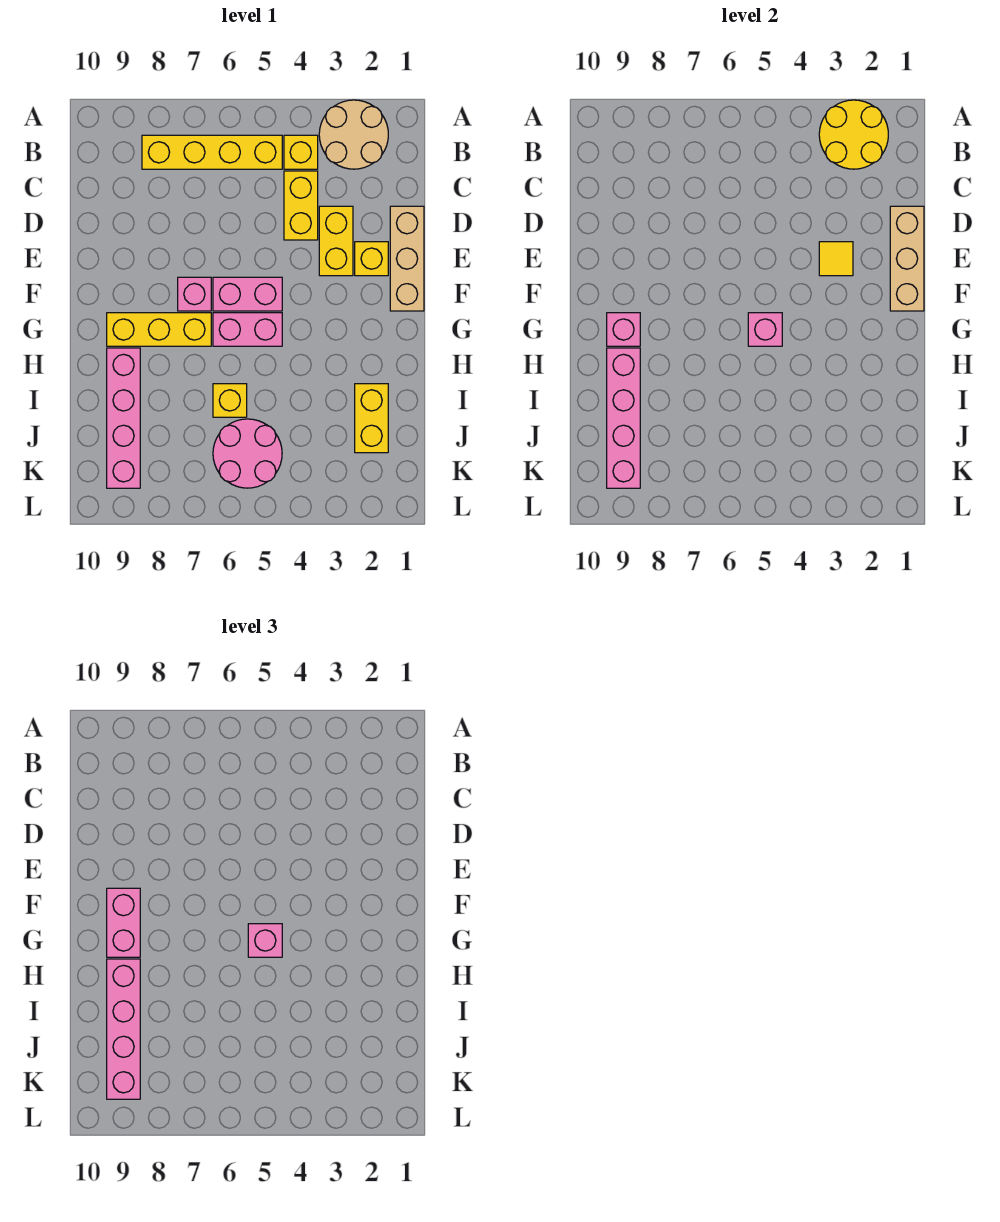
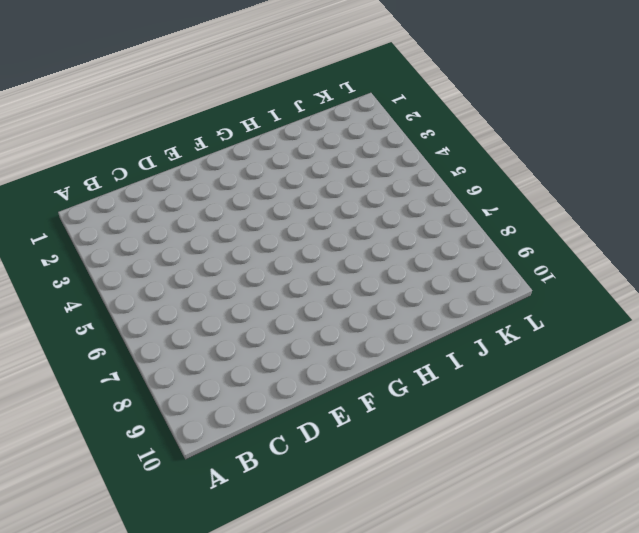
none -> tan round brick A2:B3 level 1
none -> yellow brick B4 level 1
none -> yellow brick B5:B8 level 1

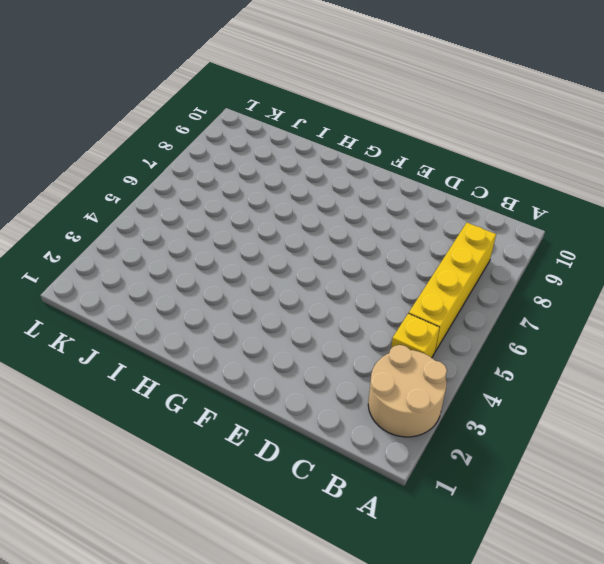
none -> yellow brick C4:D4 level 1
none -> tan brick D1:F1 level 1
none -> yellow brick D3:E3 level 1

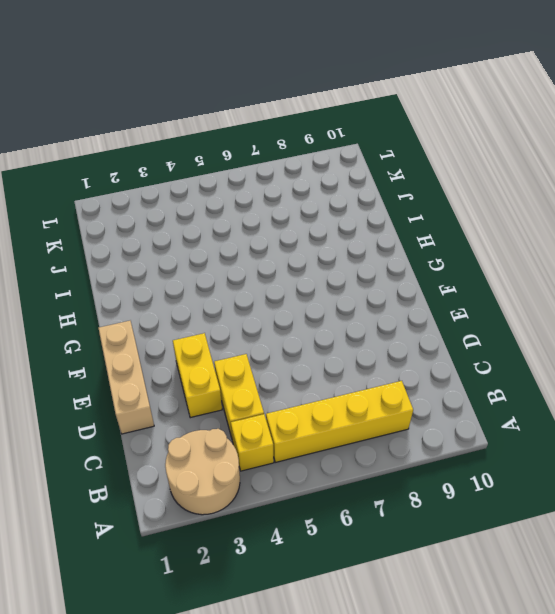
none -> yellow brick E2 level 1
none -> pink brick F5:F6 level 1
none -> pink brick F7 level 1

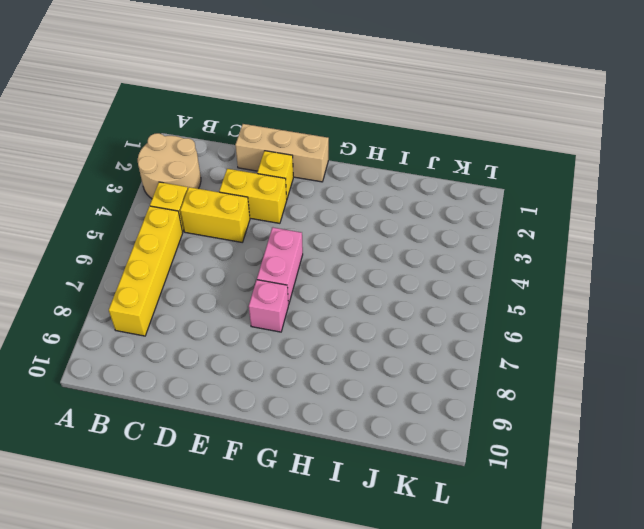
none -> pink brick G5:G6 level 1
none -> yellow brick G7:G9 level 1
none -> pink brick H9:K9 level 1

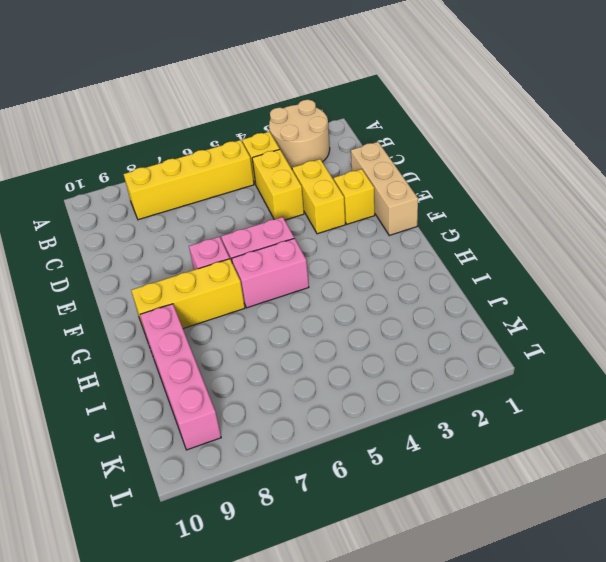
none -> yellow brick I2:J2 level 1
none -> yellow brick I6 level 1
none -> pink round brick J5:K6 level 1

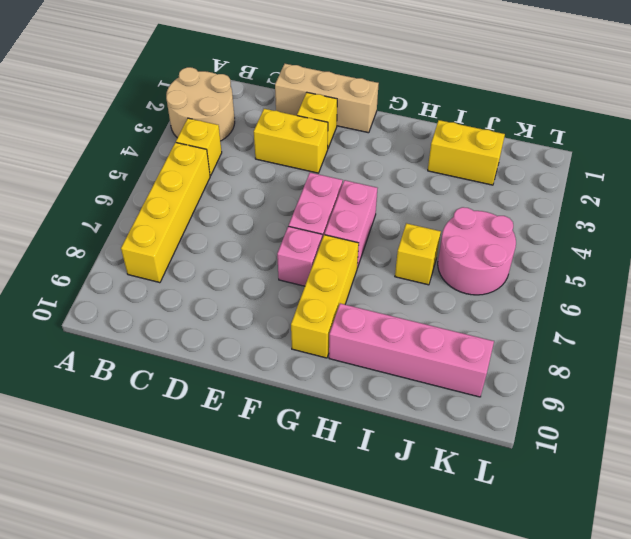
none -> yellow brick C4:D4 level 1
none -> yellow round brick A2:B3 level 2
none -> tan brick D1:F1 level 2

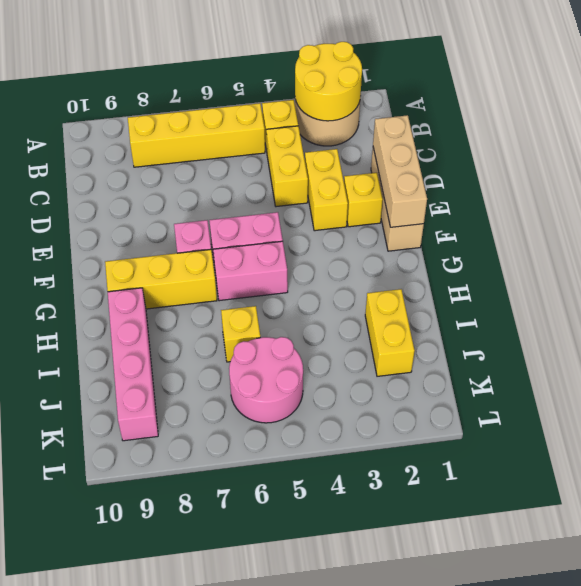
none -> yellow tile E3 level 2
none -> pink brick G5 level 2
none -> pink brick G9 level 2

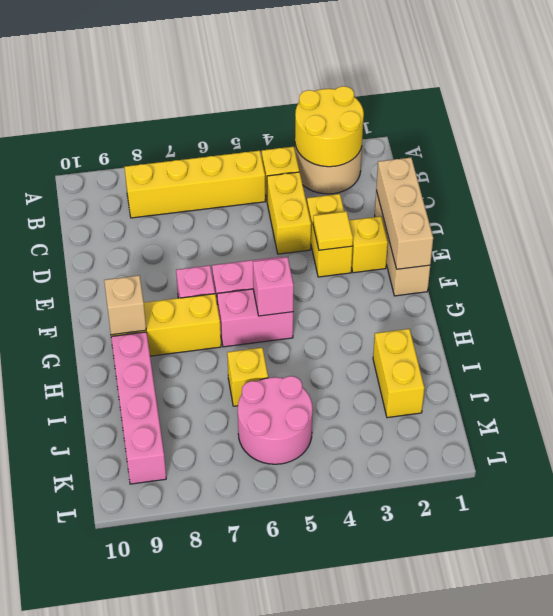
tan brick G9 level 2 -> pink brick G9 level 2
none -> pink brick H9:K9 level 2
none -> pink brick F9:G9 level 3
none -> pink brick G5 level 3

